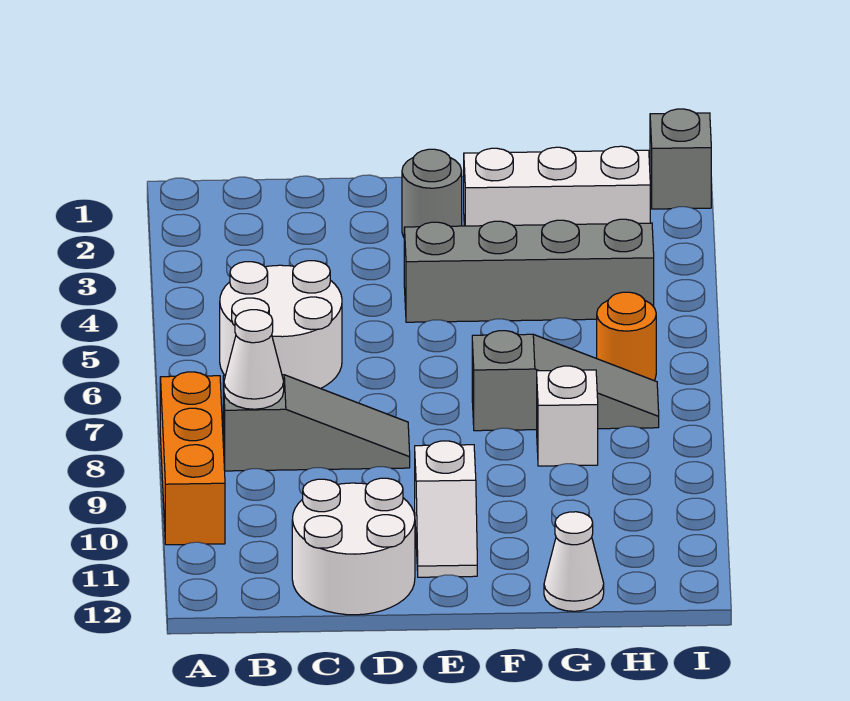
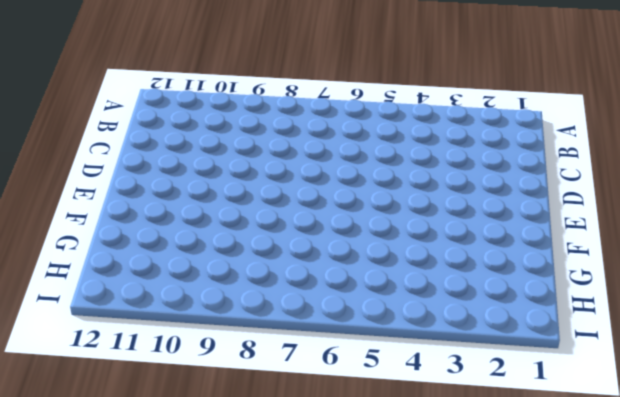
none -> orange brick A8:A10 level 1
none -> white round brick B5:C6 level 1
none -> grey slope B8:D8 level 1 top B

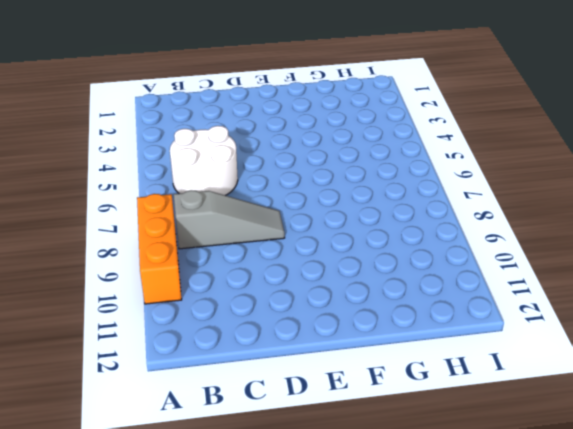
none -> white round brick C11:D12 level 1
none -> grey round brick E2 level 1
none -> grey brick E4:H4 level 1

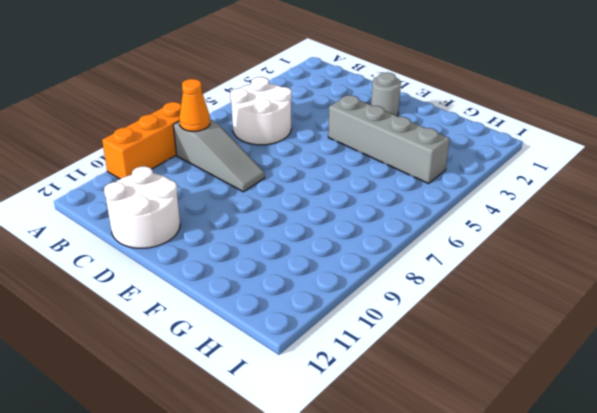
orange cone B8 level 2 -> white cone B8 level 2
none -> white slope E10:E11 level 1 top 10
none -> white brick F2:H2 level 1
none -> grey slope F7:H7 level 1 top F

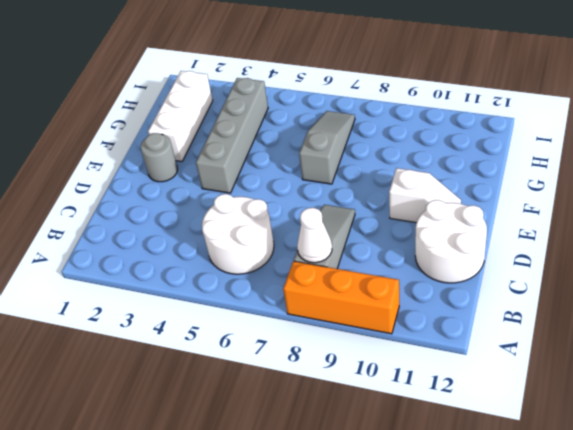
none -> white brick G8 level 1
none -> white cone G12 level 1
none -> orange round brick H6 level 1

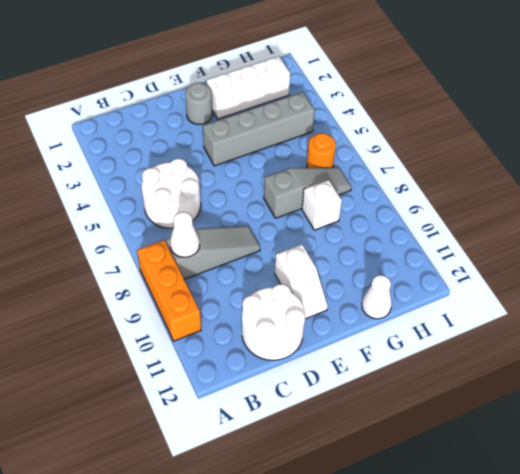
none -> grey brick I1 level 1

